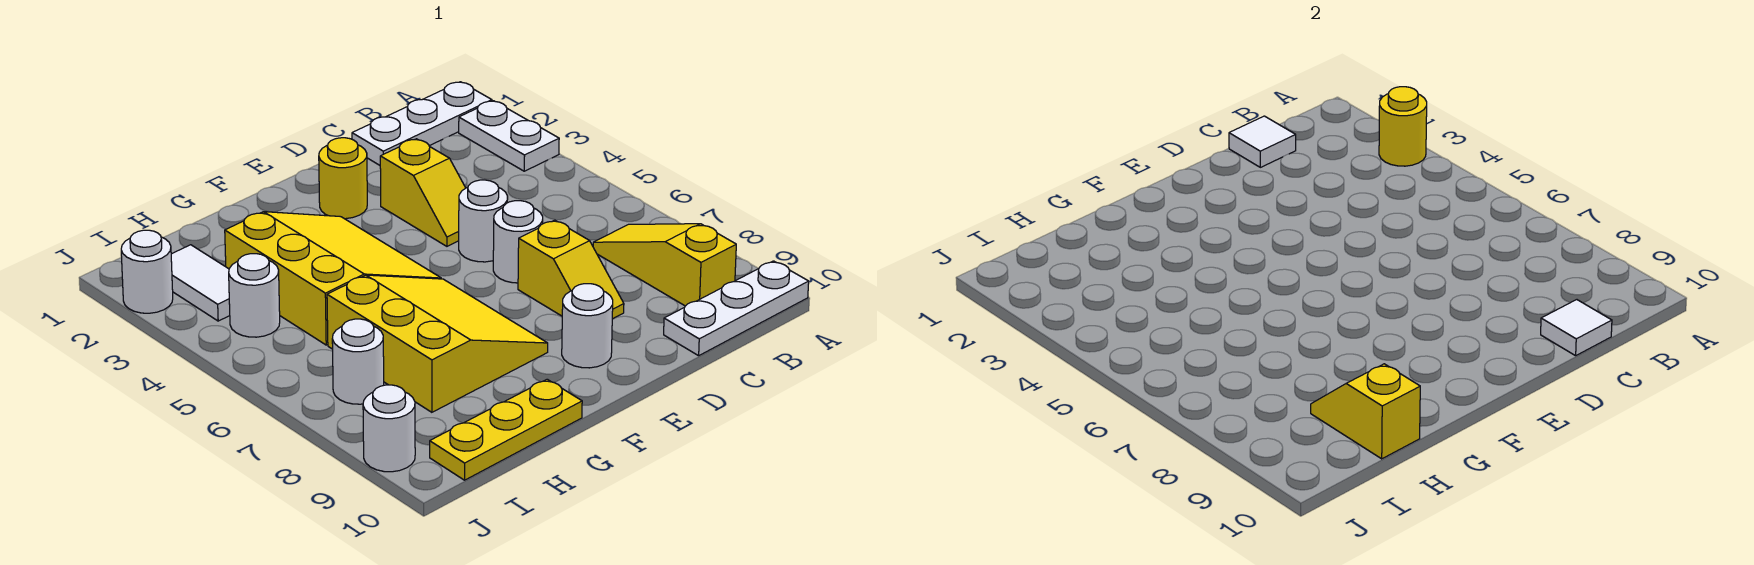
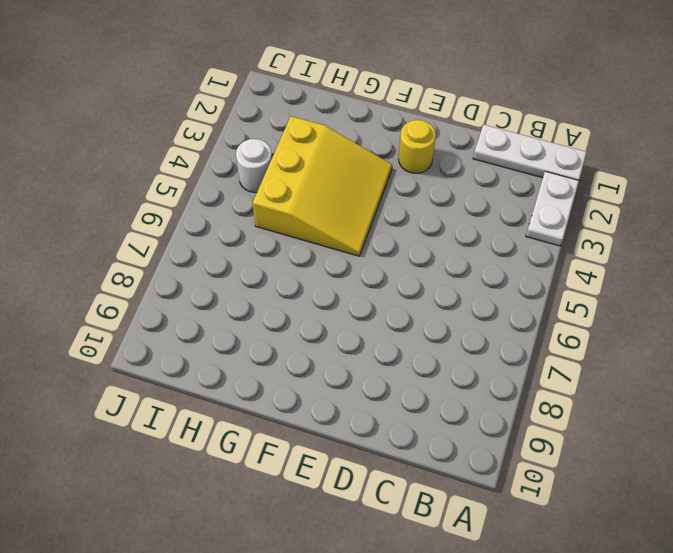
none -> white plate A10:C10 level 1
none -> yellow slope B7:B9 level 1 top 9
none -> yellow slope D3:D4 level 1 top 3

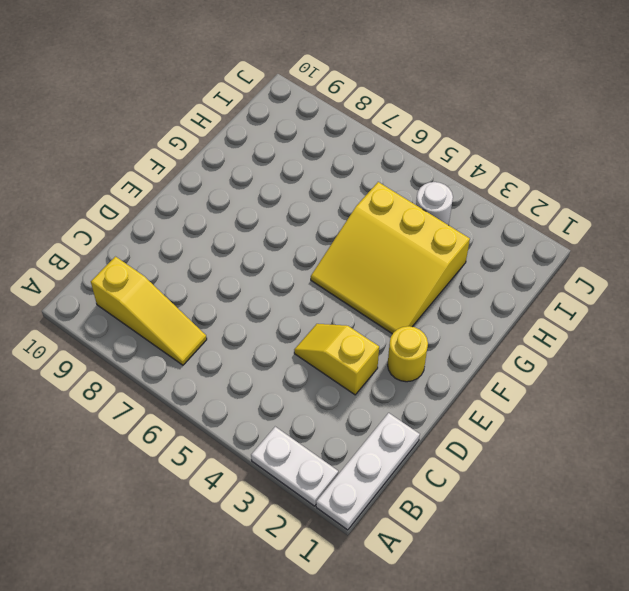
none -> white plate A10:C10 level 1
none -> white round brick D5 level 1
none -> white round brick D6 level 1

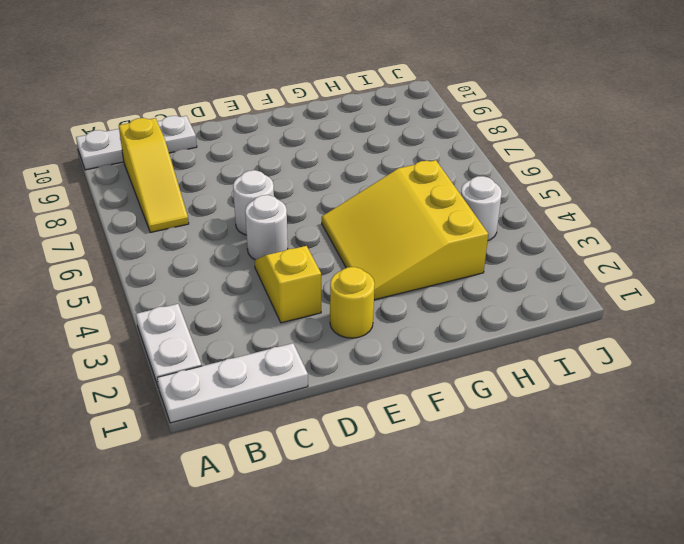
none -> yellow slope D7:D8 level 1 top 7
none -> white round brick E9 level 1
none -> yellow slope F6:H8 level 1 top H

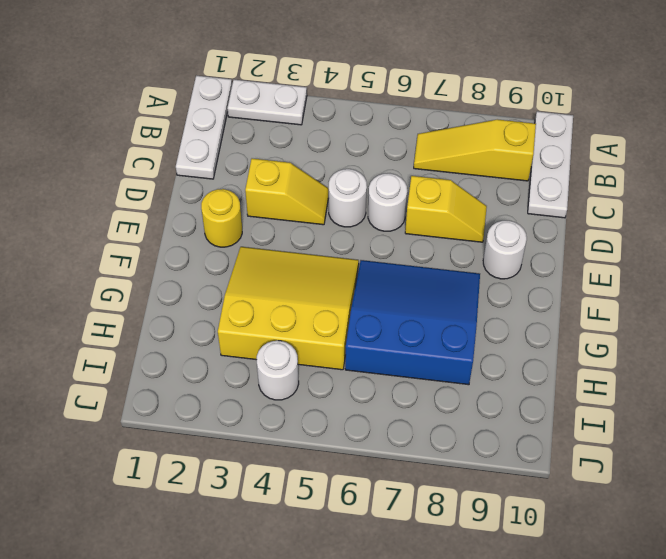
blue slope F6:H8 level 1 top H -> yellow slope F6:H8 level 1 top H
none -> yellow plate G10:I10 level 1
none -> white tile I2:I3 level 1
none -> white round brick I7 level 1

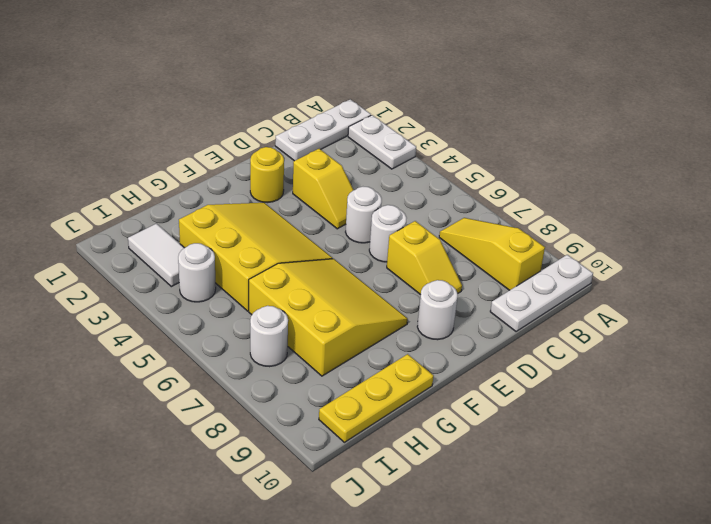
none -> white round brick J2 level 1
none -> white round brick J9 level 1
none -> yellow round brick A3 level 2

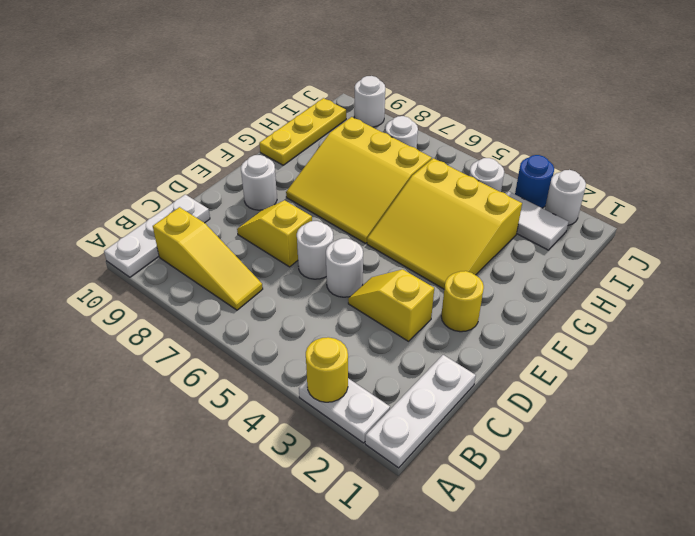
blue round brick J3 level 1 -> none
none -> white tile C1 level 2
none -> white tile C10 level 2
none -> yellow slope H9:H10 level 2 top 10

